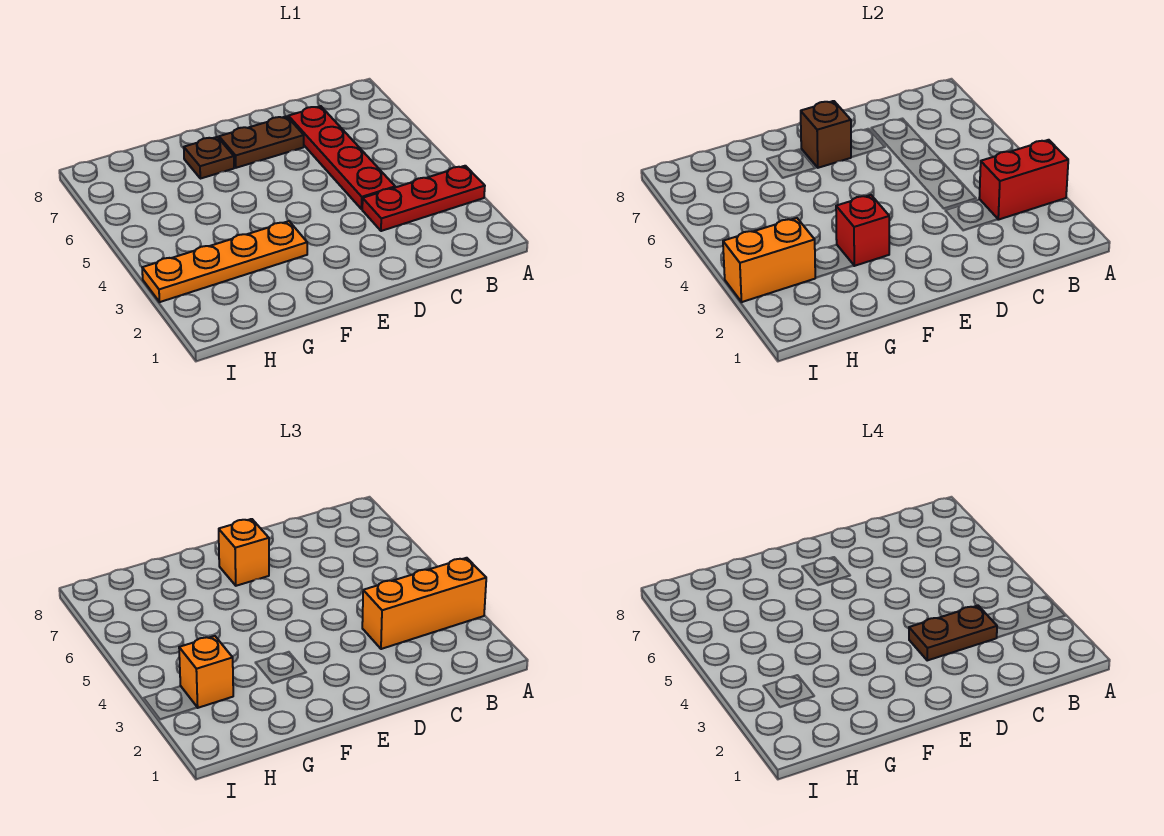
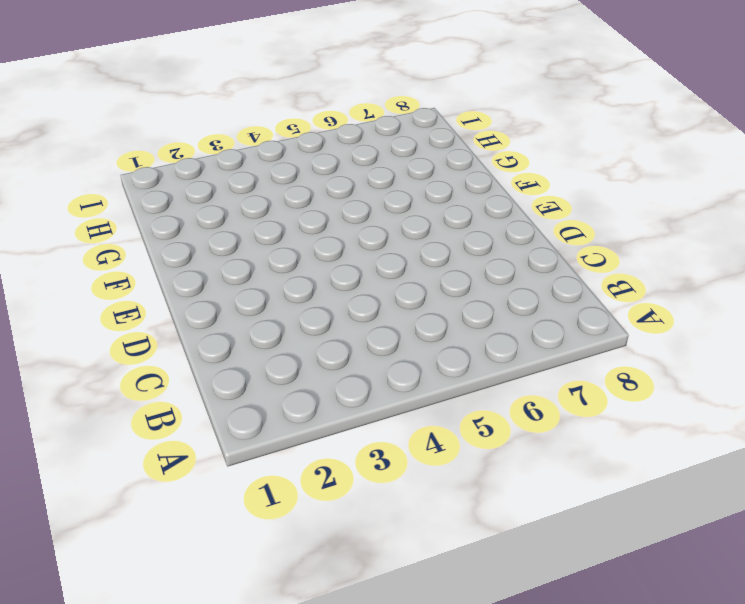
none -> red plate A3:C3 level 1
none -> red plate C4:C7 level 1
none -> brown plate D7:E7 level 1

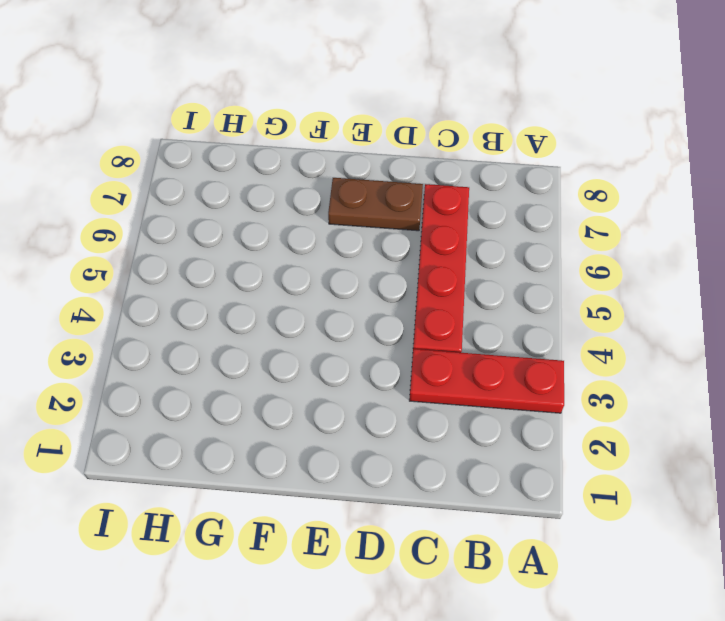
none -> orange plate F3:I3 level 1
none -> brown plate F7 level 1
none -> red brick A3:B3 level 2

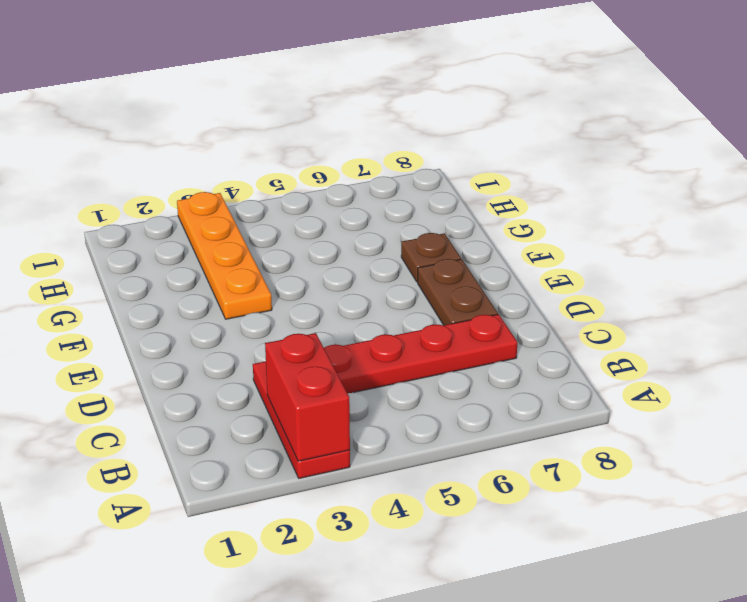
none -> brown brick E7 level 2
none -> red brick F3 level 2
none -> orange brick H3:I3 level 2

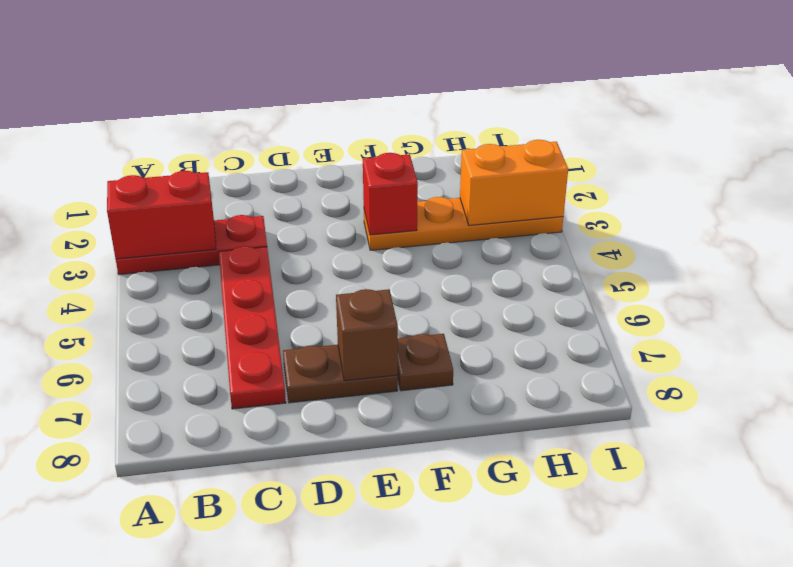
none -> orange brick A3:C3 level 3
none -> orange brick E7 level 3
none -> orange brick H3 level 3

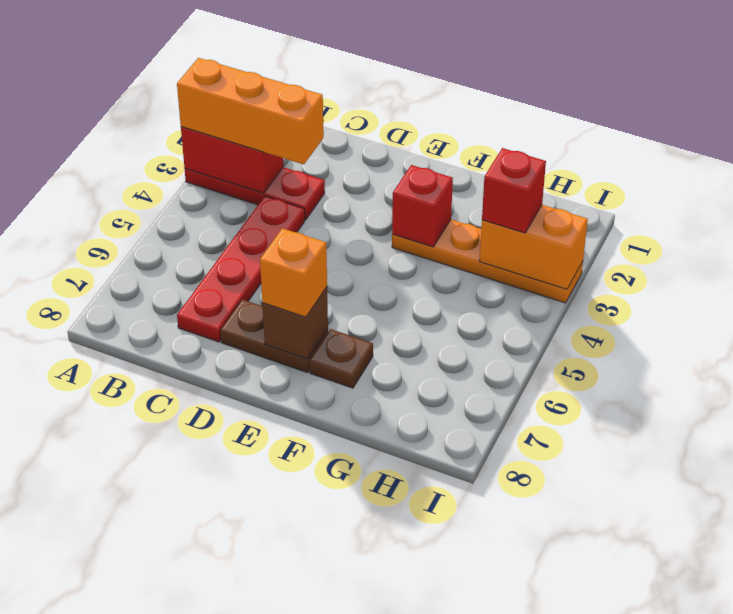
red brick H3 level 3 -> orange brick H3 level 3
none -> brown plate C3:D3 level 4

